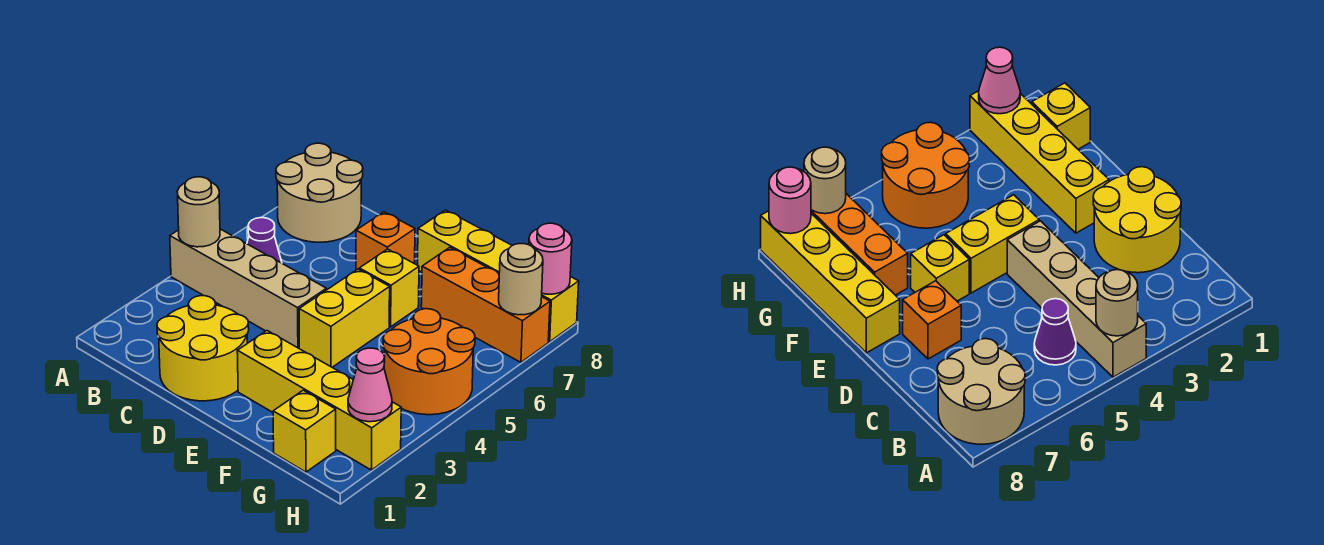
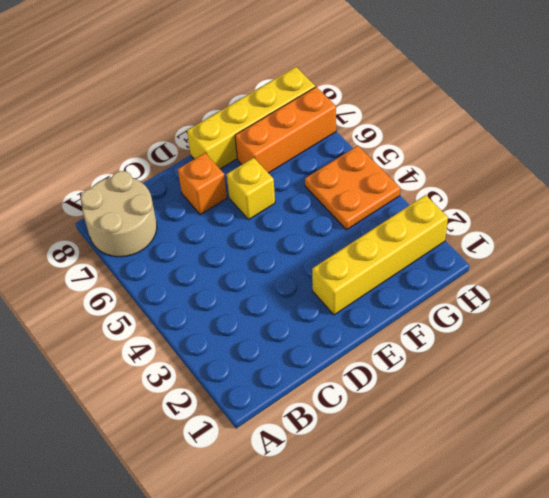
orange plate G4:H5 level 1 -> orange round brick G4:H5 level 1
none -> tan brick A4:D4 level 1
none -> purple cone B5 level 1
none -> yellow round brick C1:D2 level 1

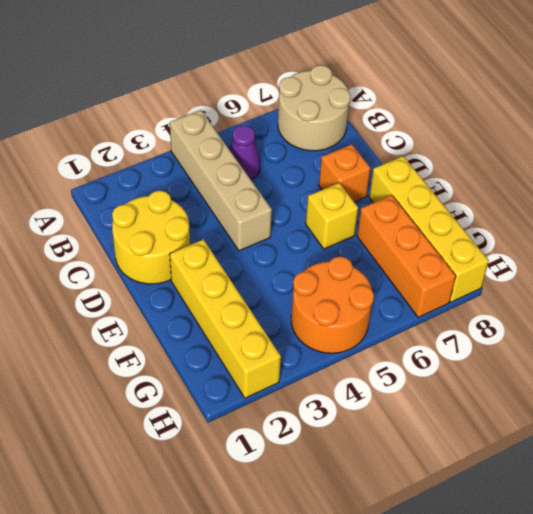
none -> yellow brick E4:E5 level 1
none -> yellow brick G1 level 1
none -> tan round brick A4 level 2

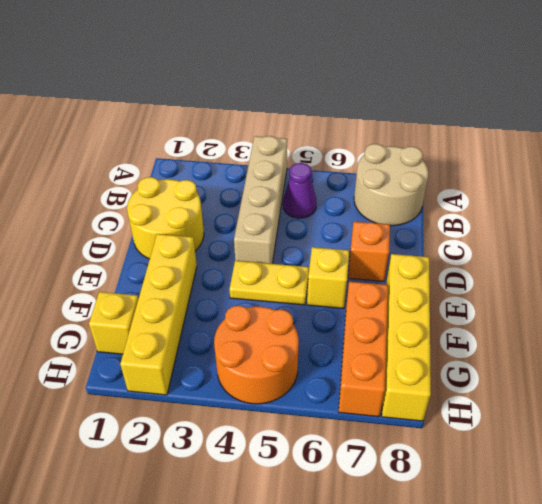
yellow plate E4:E5 level 1 -> yellow brick E4:E5 level 1
none -> tan round brick A4 level 2
none -> pink cone H2 level 2
none -> tan round brick H7 level 2

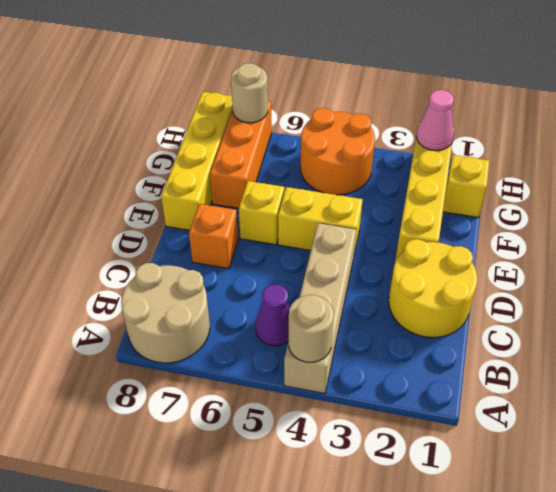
none -> pink round brick H8 level 2

